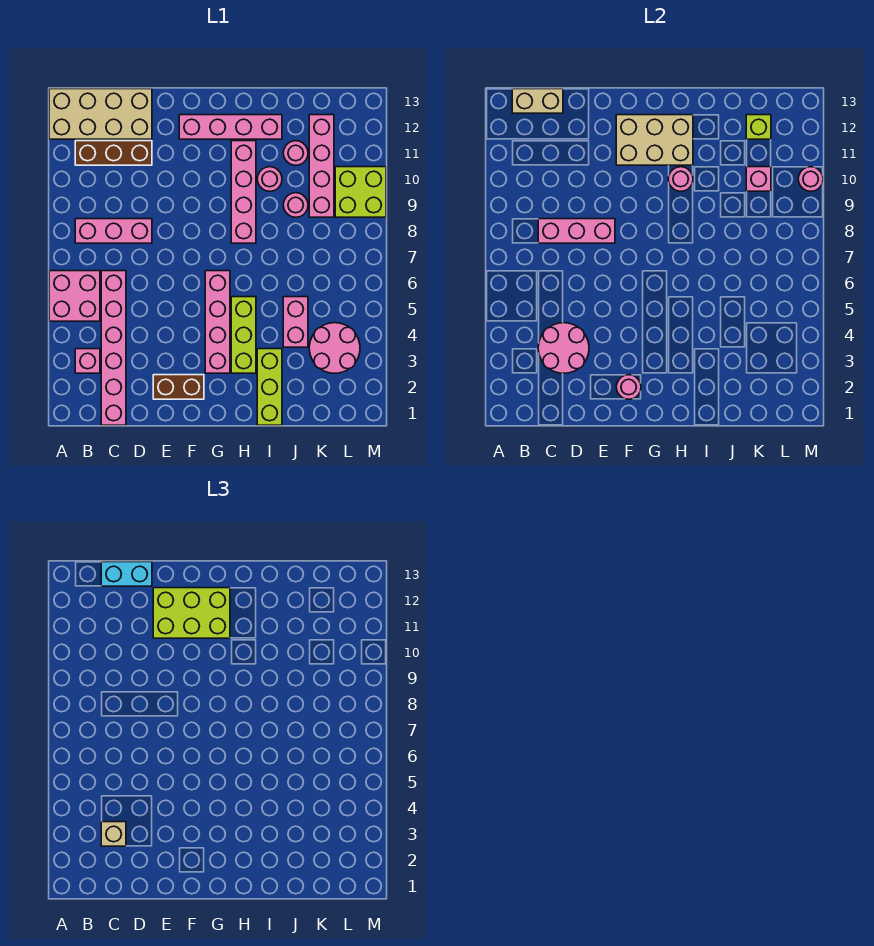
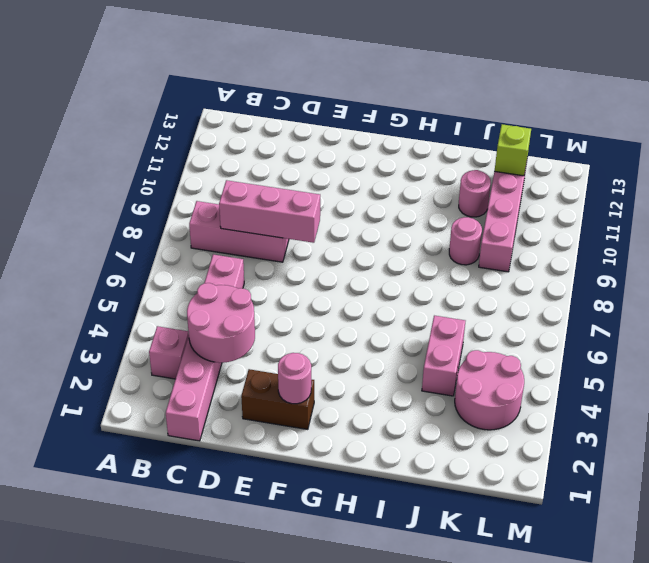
none -> pink brick A5:B6 level 1
none -> tan brick A12:D13 level 1
none -> brown brick B11:D11 level 1
none -> pink brick F12:I12 level 1

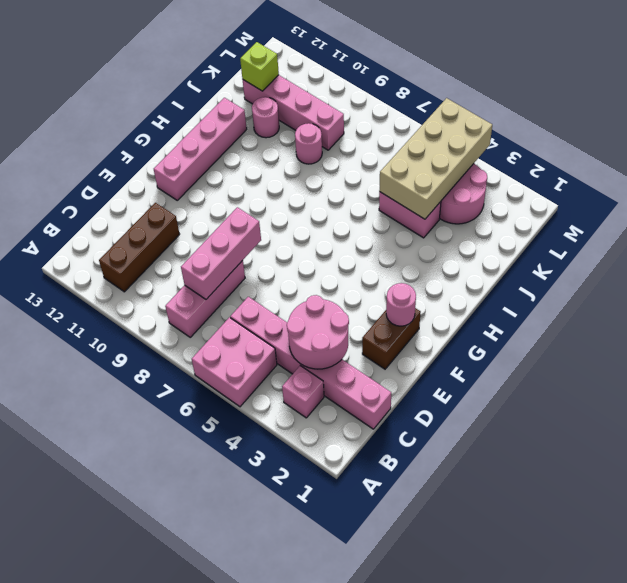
tan brick J4:M5 level 2 -> tan brick A12:D13 level 1
none -> pink brick G3:G6 level 1
none -> lime brick H3:H5 level 1
none -> pink brick H8:H11 level 1
none -> lime brick I1:I3 level 1

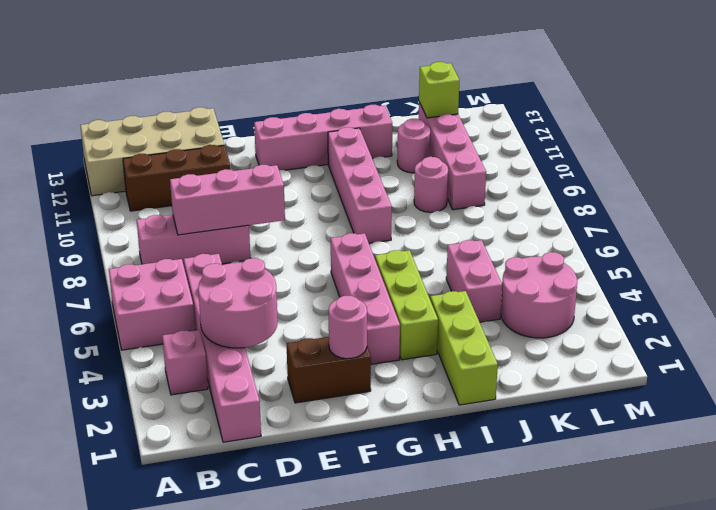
none -> pink round brick I10 level 1
none -> lime brick L9:M10 level 1
none -> tan brick B13:C13 level 2
none -> tan brick F11:H12 level 2

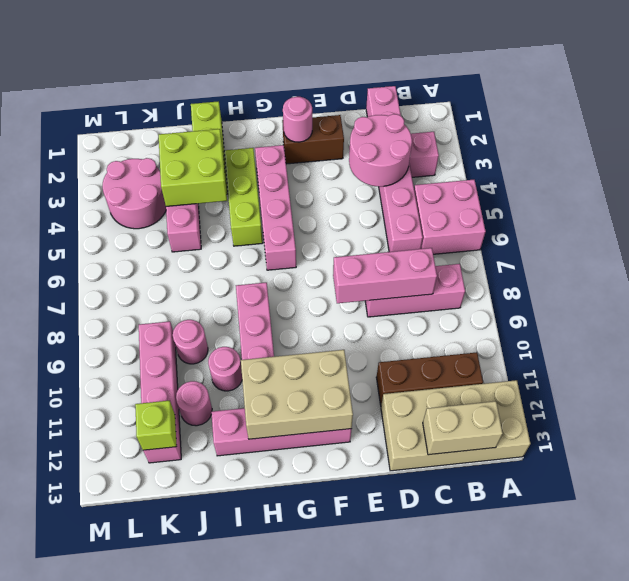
lime brick I3:J4 level 2 -> lime brick L9:M10 level 1
none -> pink round brick H10 level 2
none -> pink brick K10 level 2
none -> pink round brick M10 level 2
none -> tan brick C3 level 3

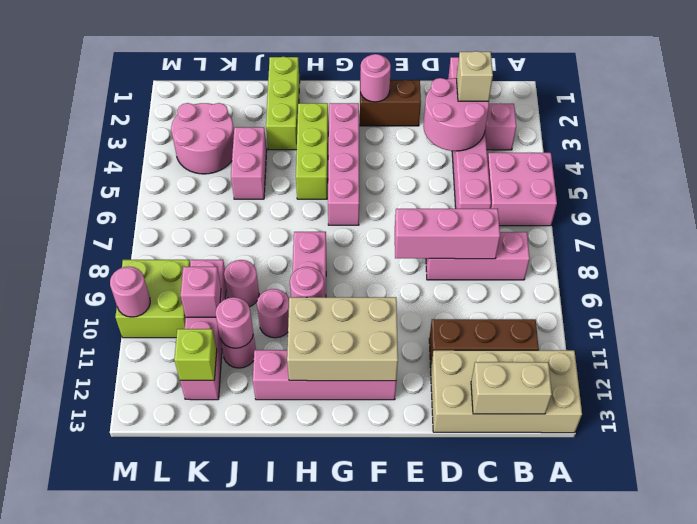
pink round brick J11 level 2 -> none
none -> cyan brick C13:D13 level 3
none -> lime brick E11:G12 level 3

